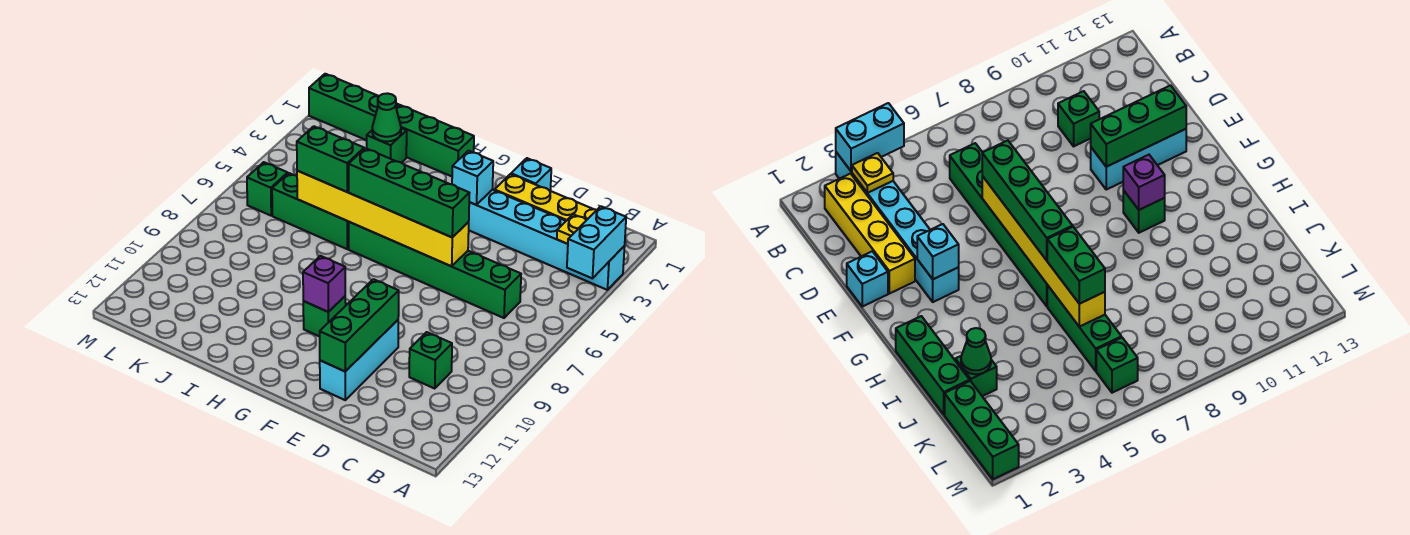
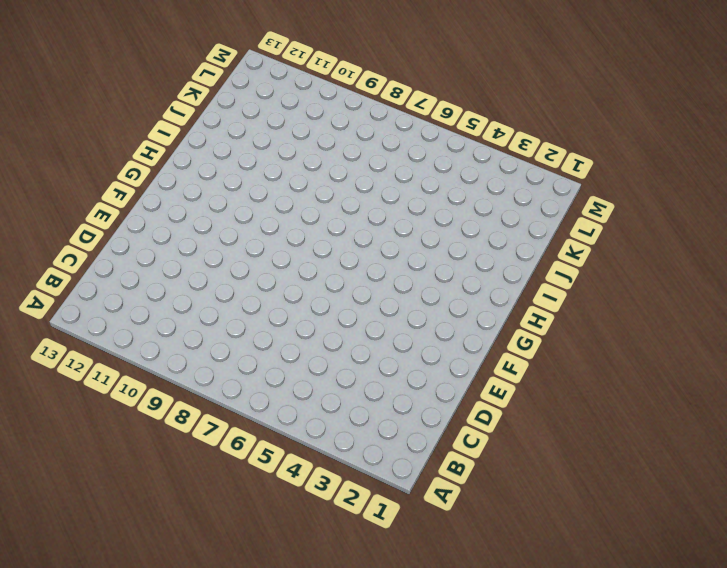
none -> cyan brick A3:F3 level 1
none -> yellow brick B2:E2 level 1
none -> green brick C6:H6 level 1

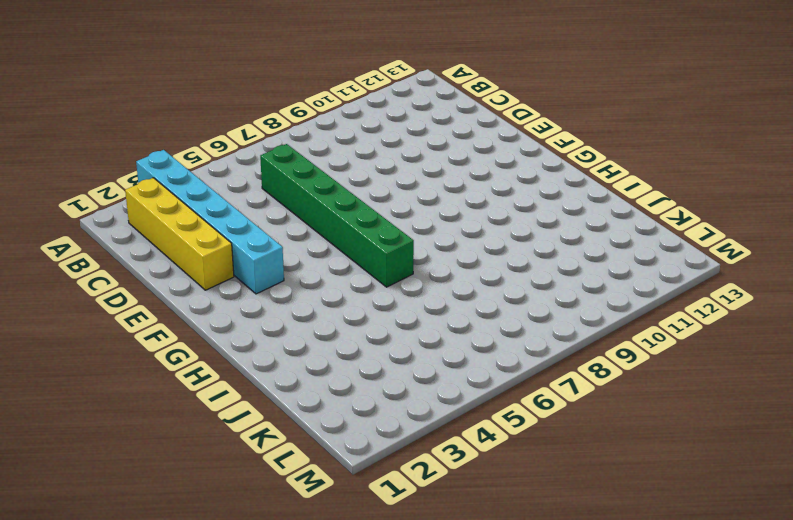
none -> green brick C10 level 1
none -> cyan brick E1 level 1
none -> cyan brick E10:E12 level 1

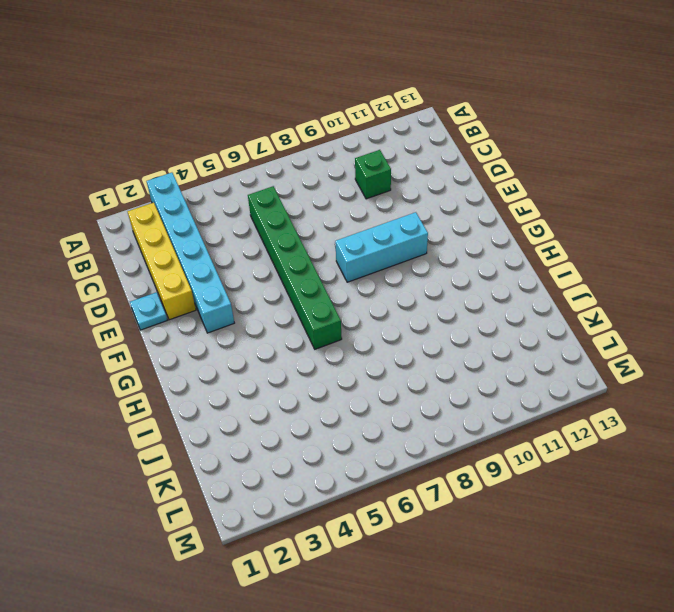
cyan plate E1 level 1 -> cyan brick E1 level 1
cyan brick F8:F10 level 1 -> cyan brick E10:E12 level 1
none -> green brick G10 level 1
none -> green brick H1:J1 level 1
none -> green brick I6:K6 level 1

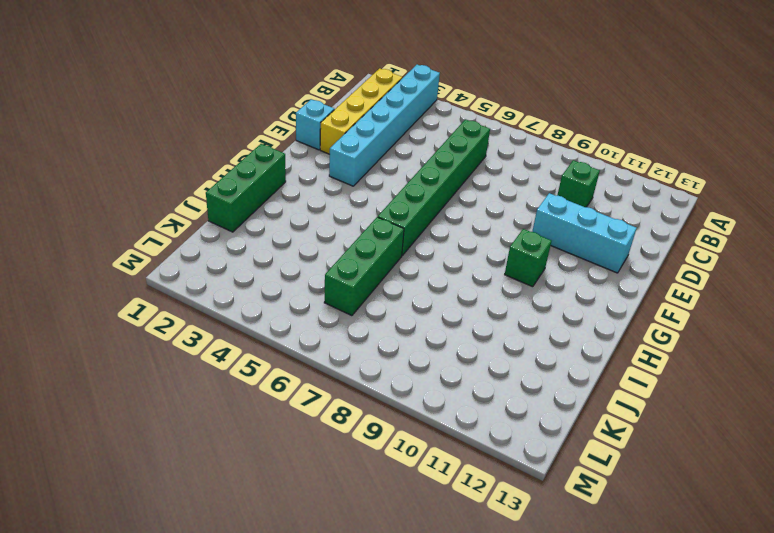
none -> green brick J2 level 1
none -> green brick K1:M1 level 1
none -> green brick L6 level 1

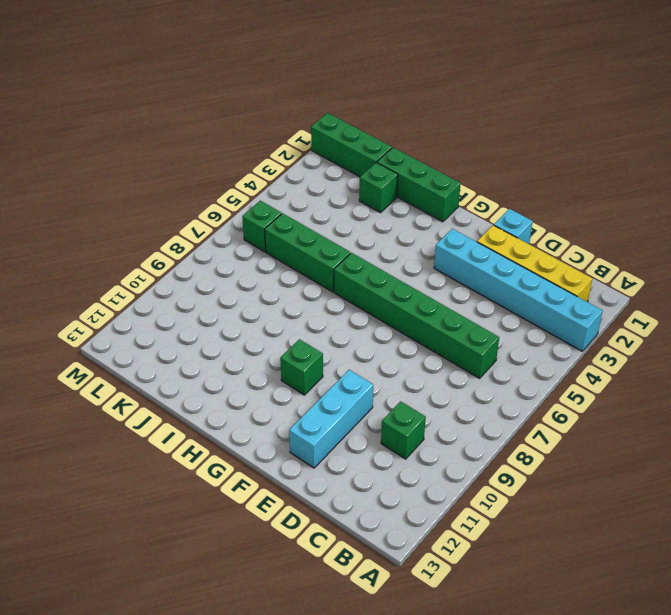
none -> cyan brick A3:A4 level 2
none -> yellow plate B3 level 2
none -> yellow brick E6:J6 level 2

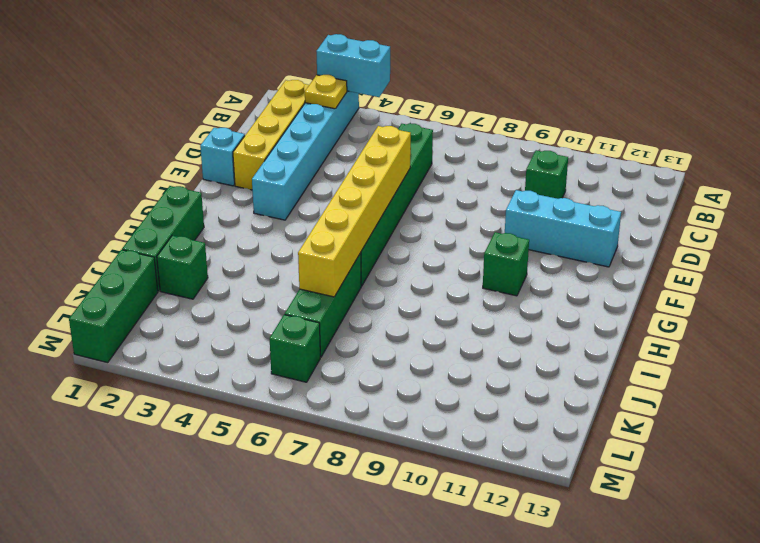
none -> green brick E10:E12 level 2
none -> cyan brick F3 level 2
none -> purple brick G10 level 2

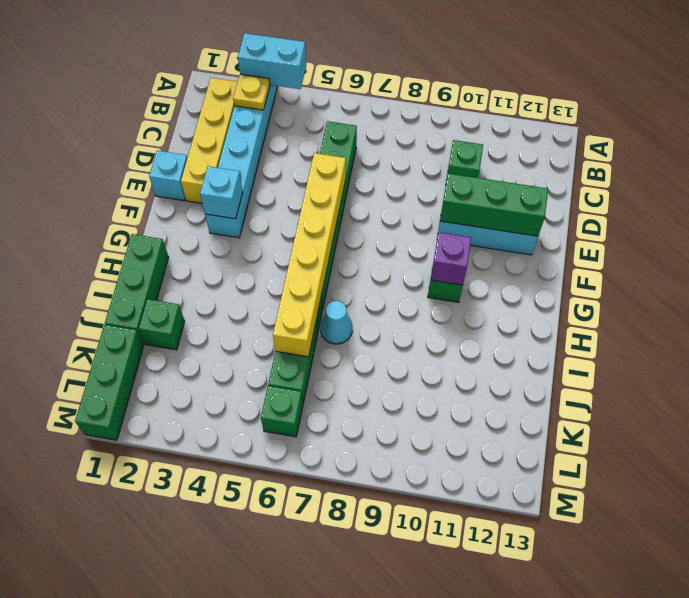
cyan cone I7 level 1 -> none
none -> green cone J2 level 2
none -> green brick E6:H6 level 3
none -> green brick I6:J6 level 3

